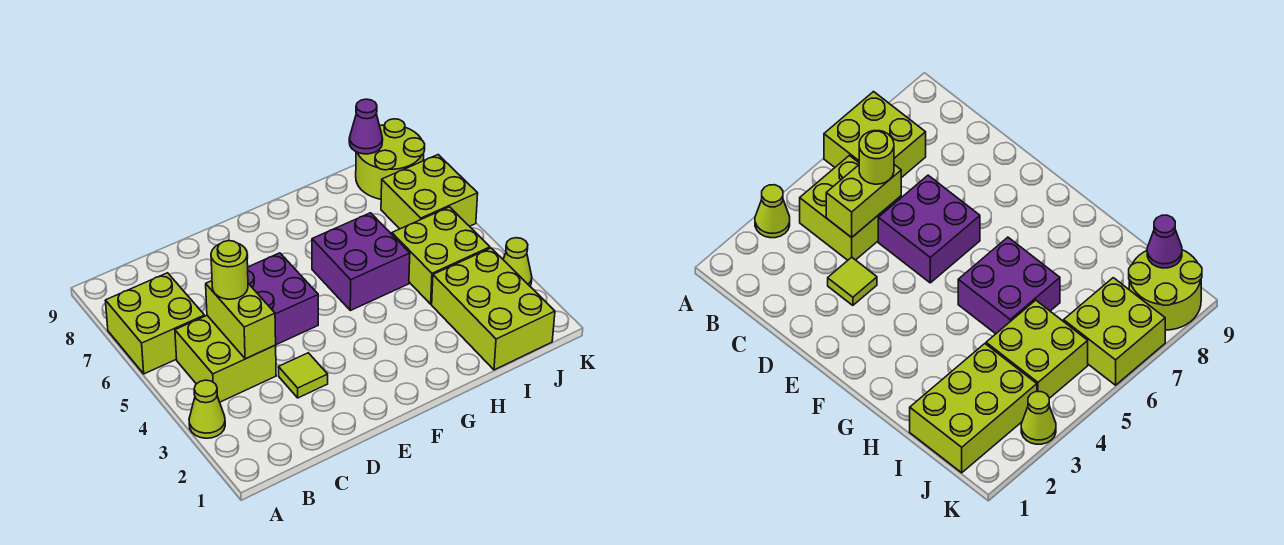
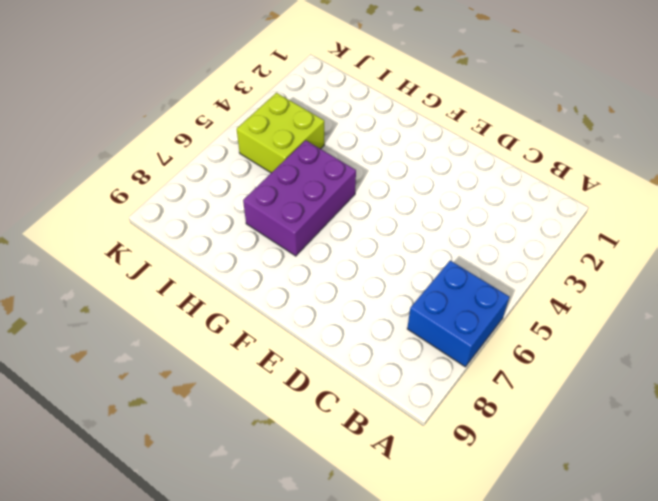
blue brick A6:B7 level 1 -> lime brick A6:B7 level 1
purple brick G5:H7 level 1 -> purple brick G5:H6 level 1
none -> lime cone A3 level 1
none -> lime brick B4:C5 level 1
none -> lime tile D3 level 1

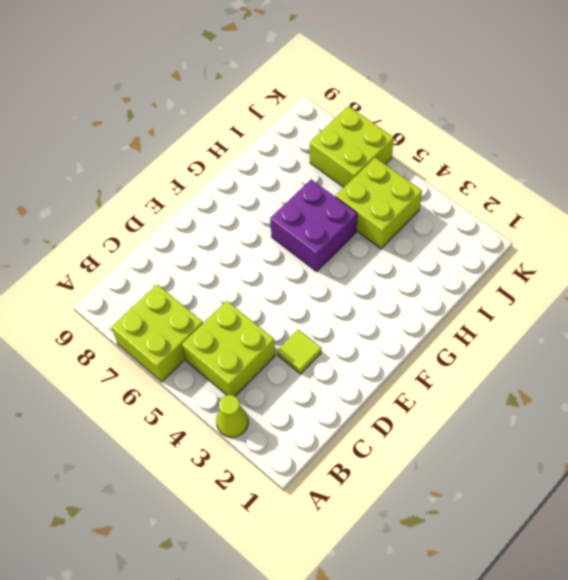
none -> purple brick D5:E6 level 1
none -> lime brick I1:J3 level 1
none -> lime round brick J8:K9 level 1

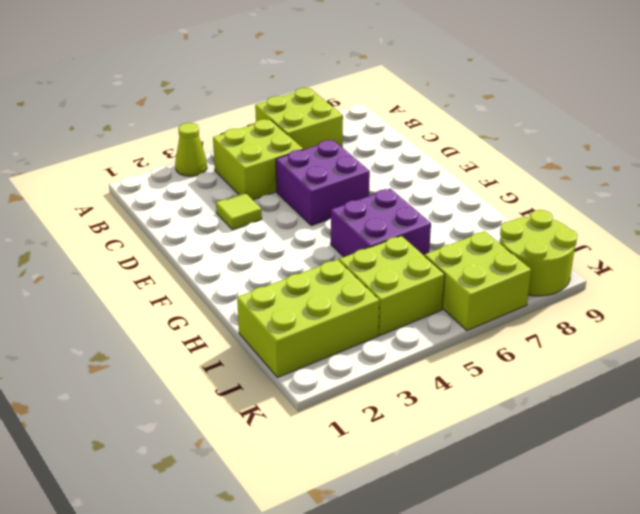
none -> lime cone K3 level 1
none -> lime brick C4:C5 level 2
none -> purple cone J9 level 2

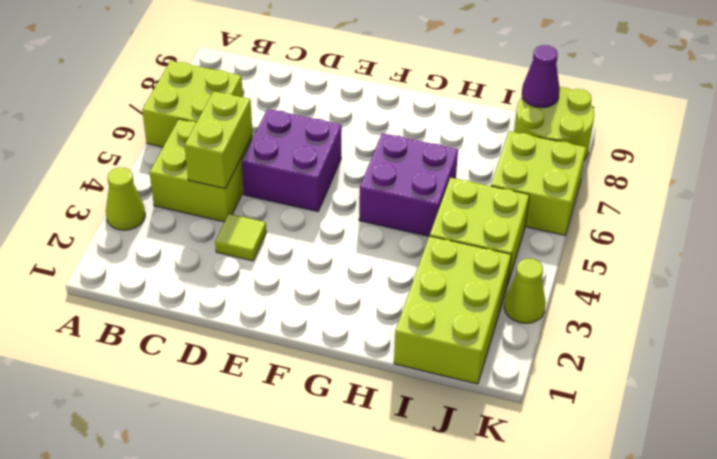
none -> lime round brick C5 level 3

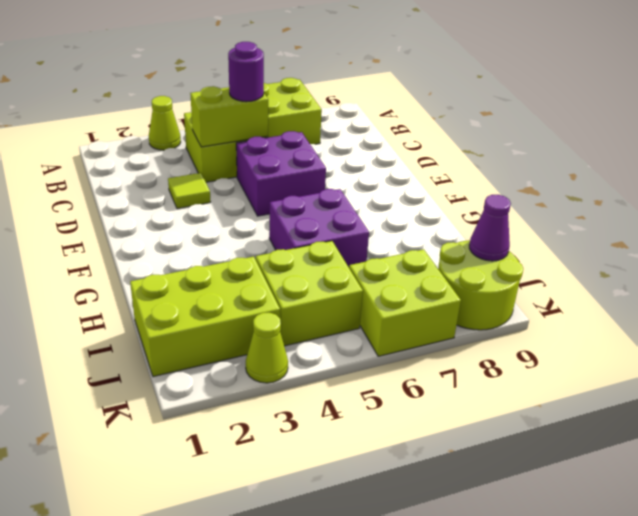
purple round brick C5 level 3 -> lime round brick C5 level 3

